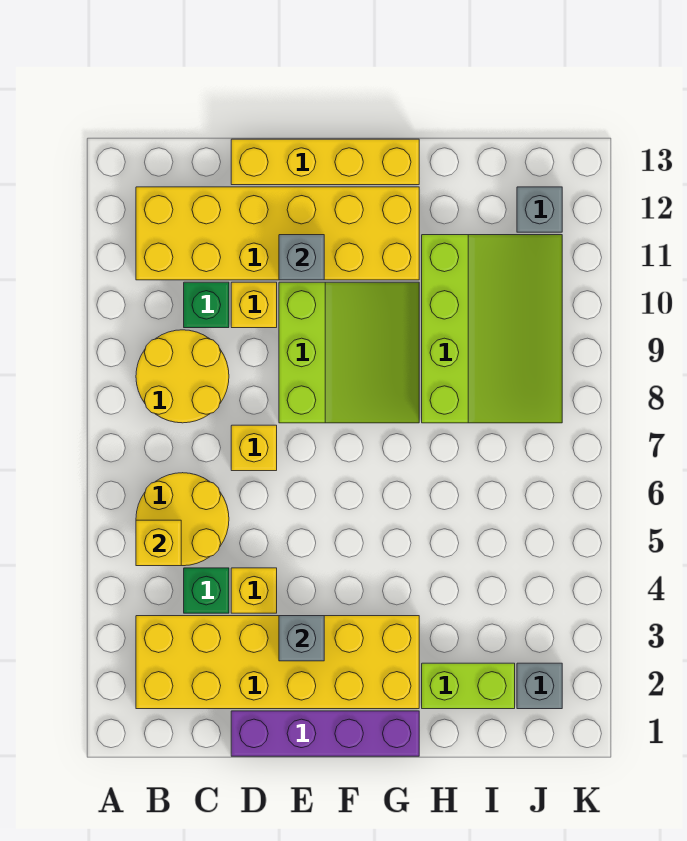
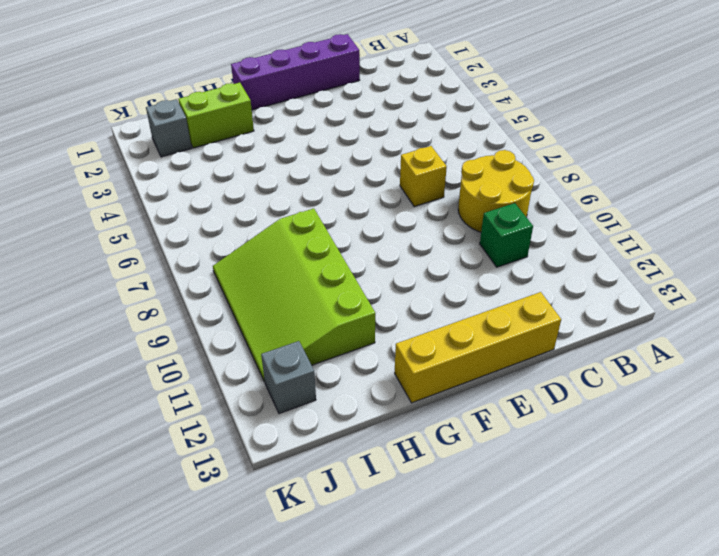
none -> yellow brick B2:G3 level 1
none -> yellow round brick B5:C6 level 1
none -> yellow brick B11:G12 level 1

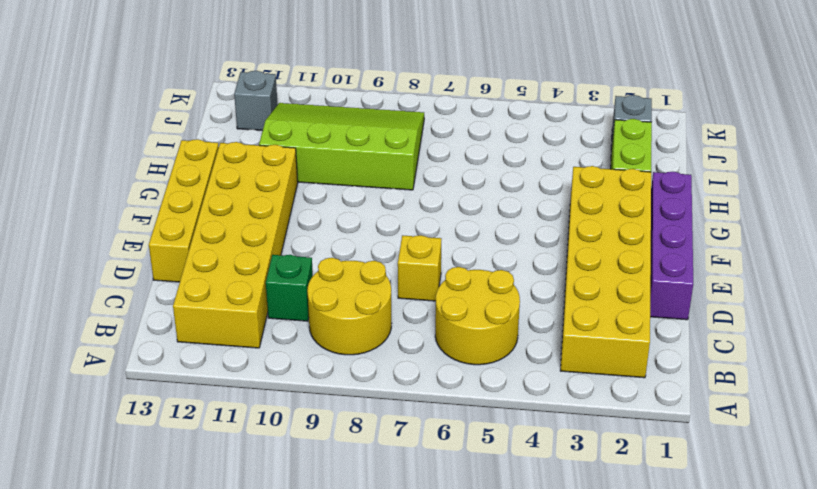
none -> green brick C4 level 1
none -> yellow brick D4 level 1
none -> yellow brick D10 level 1

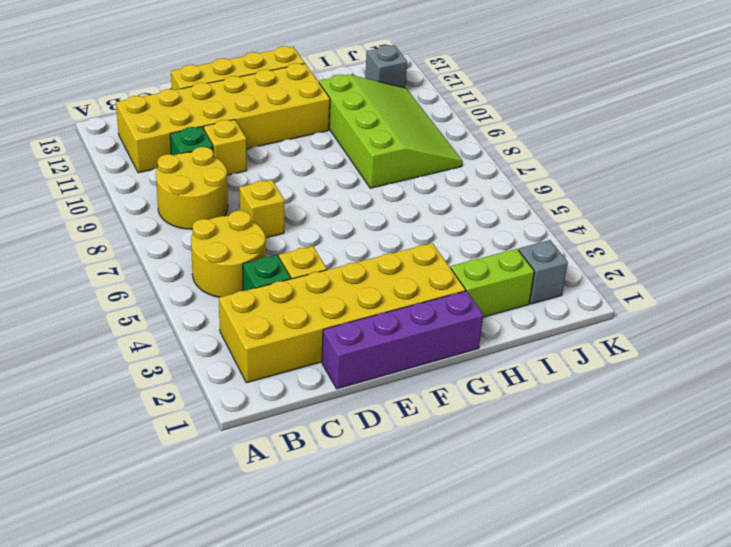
none -> lime slope E8:G10 level 1 top E
none -> yellow brick B5 level 2
none -> grey brick E3 level 2

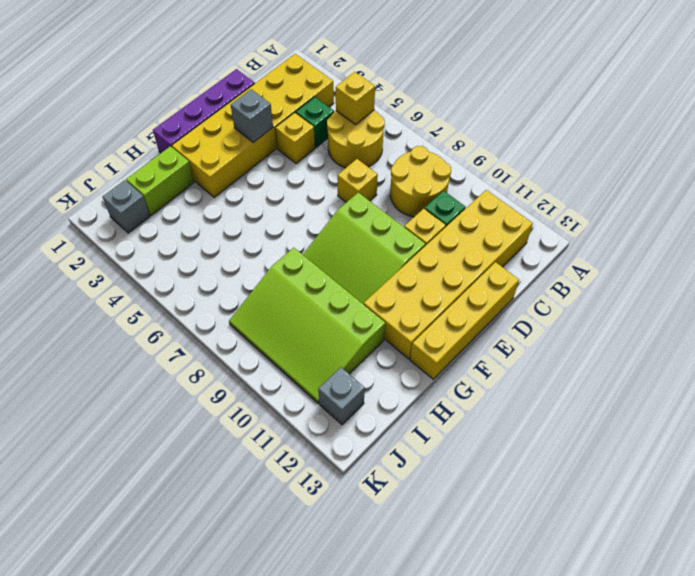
none -> grey brick E11 level 2

